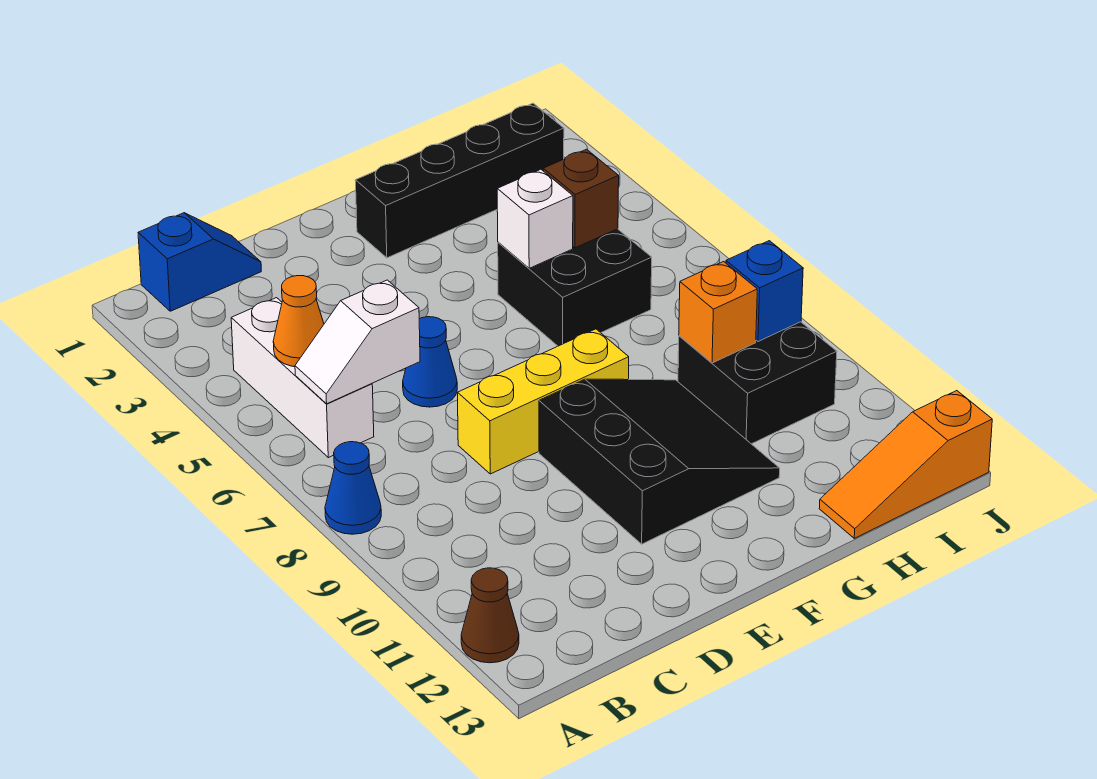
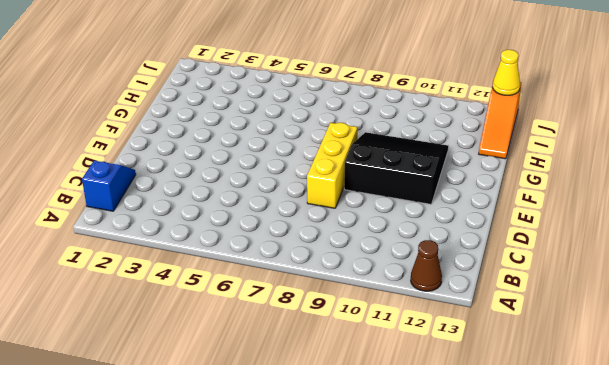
yellow cone J13 level 2 -> none
none -> blue cone A8 level 1
none -> white brick B4:B6 level 1
none -> blue cone D6 level 1

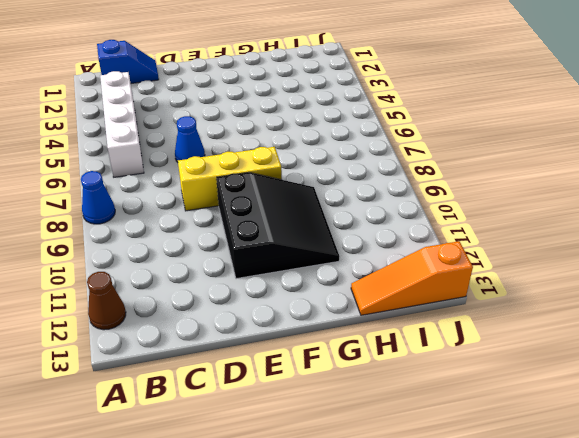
white brick B3:B6 level 1 -> white brick B4:B6 level 1
none -> black brick F2:I2 level 1
none -> black brick G5:H6 level 1
none -> black brick H9:I10 level 1

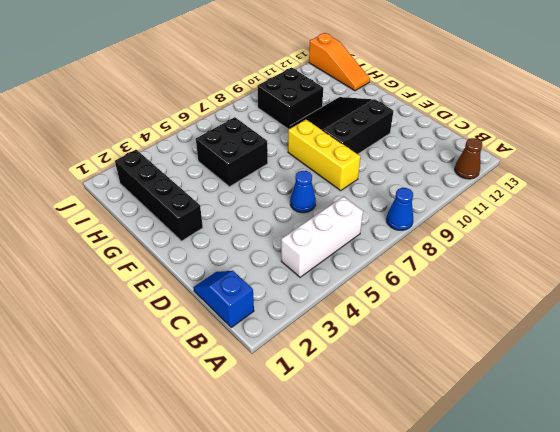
none -> orange cone B5 level 2
none -> white slope B6:C6 level 2 top C
none -> white brick G5 level 2

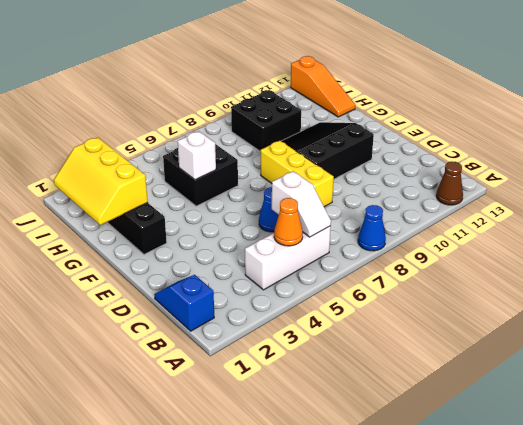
yellow slope G1:I2 level 2 top 2 -> none
none -> brown brick H5 level 2
none -> orange brick H9 level 2
none -> blue brick I9 level 2

